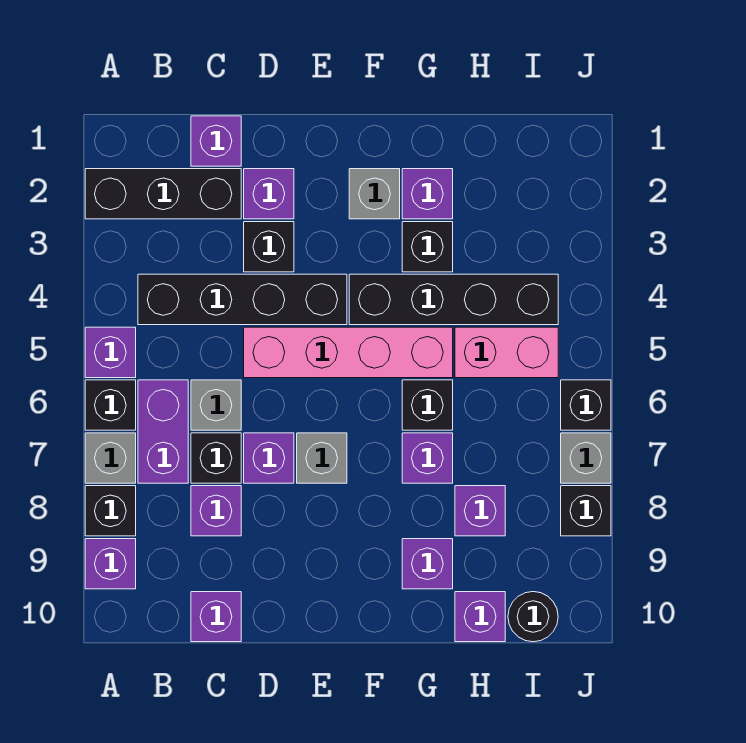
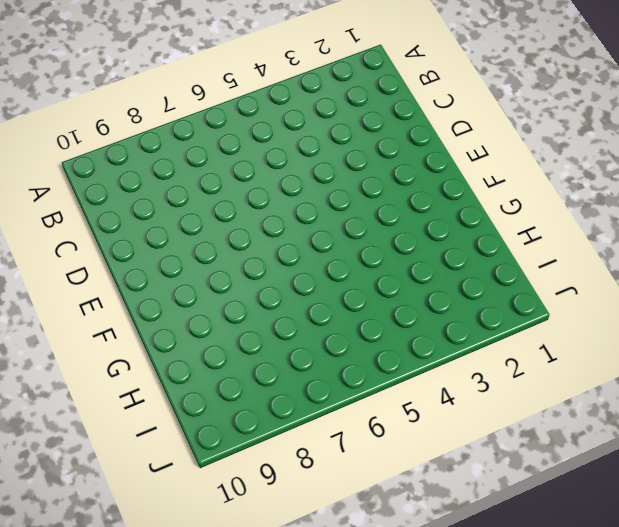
none -> black brick A2:C2 level 1
none -> purple brick A5 level 1
none -> black brick A6 level 1
none -> grey brick A7 level 1

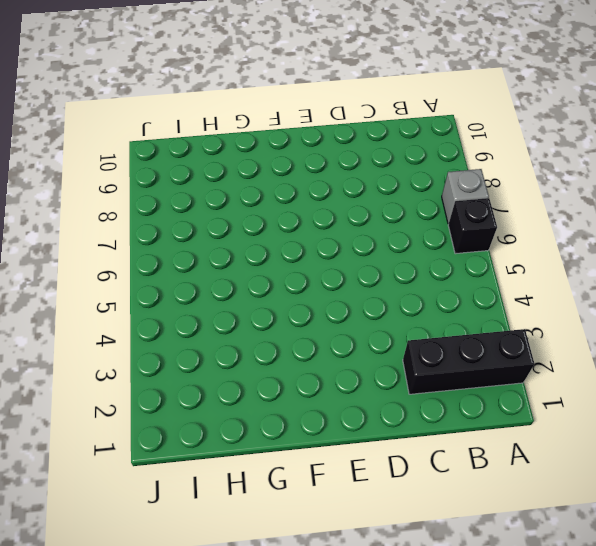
none -> purple brick A5 level 1
none -> black brick A8 level 1
none -> purple brick A9 level 1
none -> black brick B4:E4 level 1

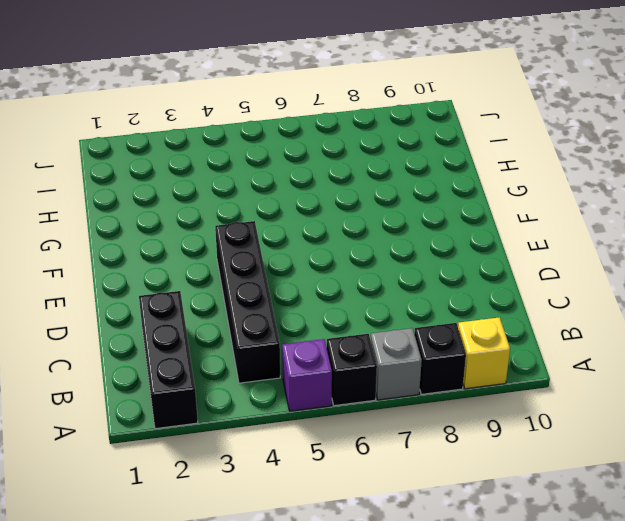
yellow brick A9 level 1 -> purple brick A9 level 1
none -> purple brick B6:B7 level 1
none -> purple brick C1 level 1
none -> grey brick C6 level 1
none -> black brick C7 level 1

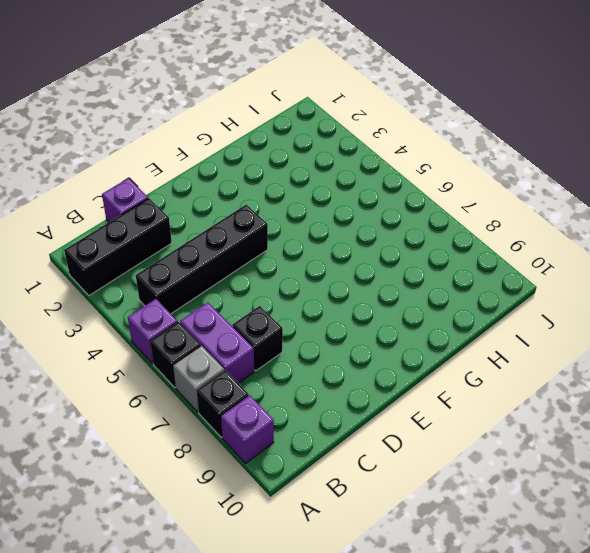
none -> grey brick C6 level 1
none -> purple brick C8 level 1
none -> purple brick C10 level 1
none -> purple brick D2 level 1

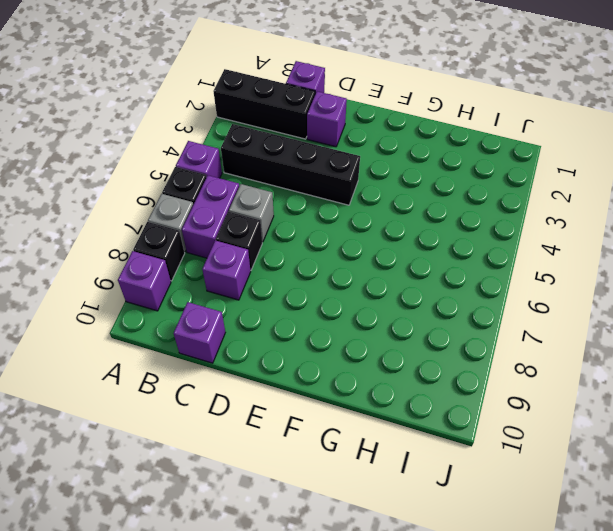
none -> black brick D3 level 1
none -> pink brick D5:G5 level 1
none -> purple brick D7 level 1
none -> grey brick E7 level 1

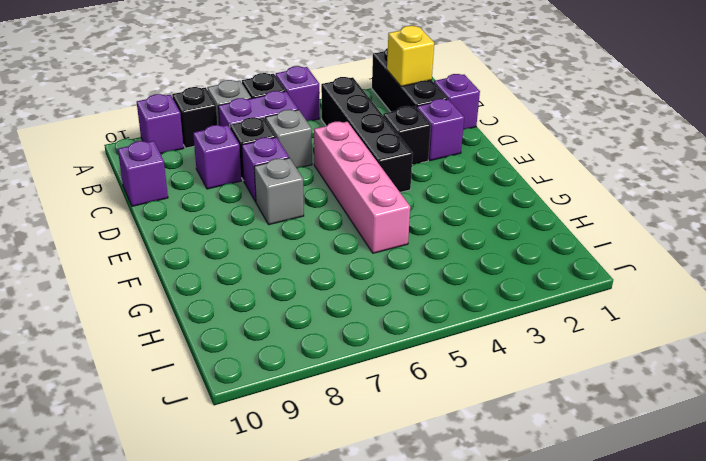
yellow brick B2 level 2 -> none
none -> grey brick F2 level 1
none -> black brick F4:I4 level 1
none -> purple brick G2 level 1
none -> black brick G3 level 1

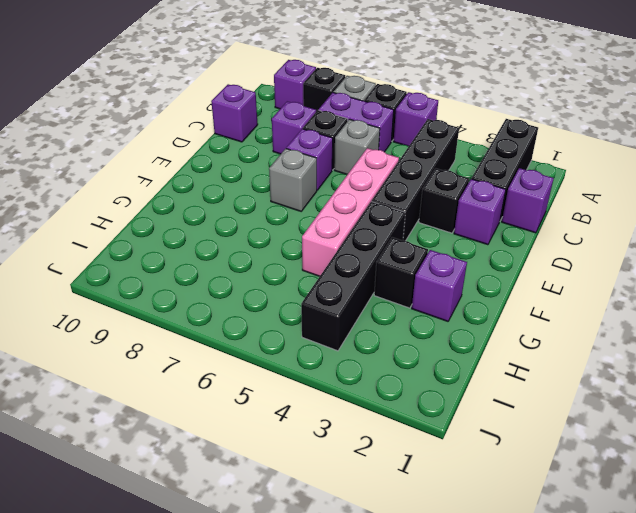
none -> grey brick F2 level 1
none -> black brick G6 level 1
none -> purple brick G7 level 1
none -> purple brick G9 level 1

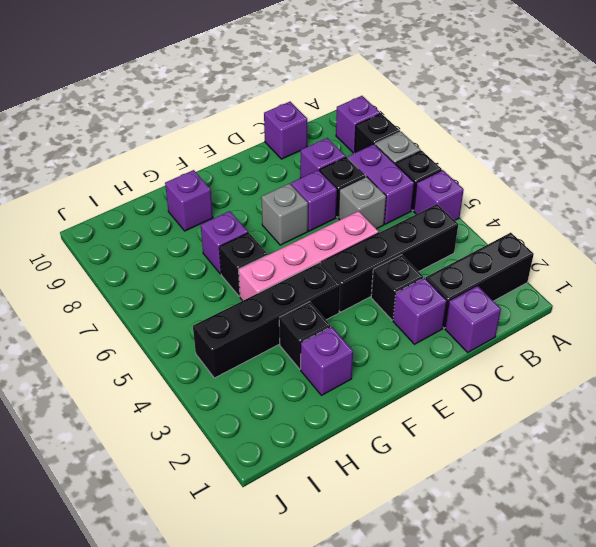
none -> grey brick F2 level 1
none -> pink brick H5:I5 level 1
none -> purple brick H8 level 1
none -> purple brick H10 level 1

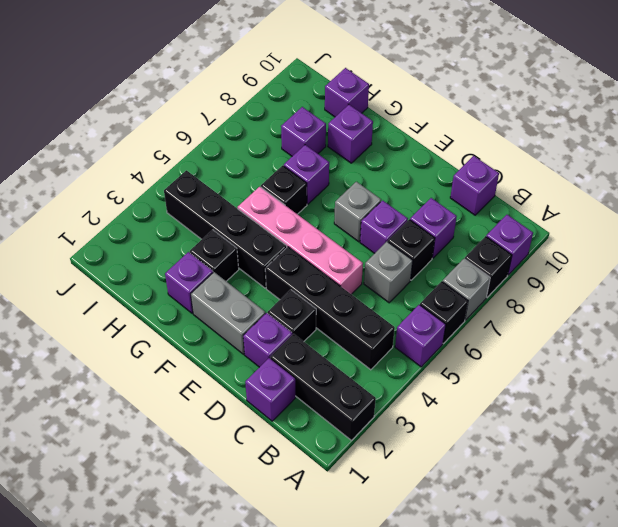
grey brick E2:F2 level 1 -> grey brick F2 level 1
none -> purple brick B6:B7 level 1
none -> pink brick H5:I5 level 1
none -> black round brick I10 level 1
none -> black brick J6 level 1

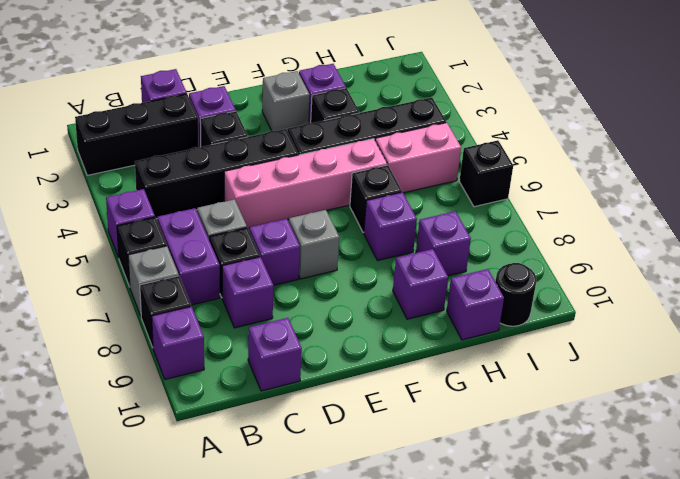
none -> grey brick J7 level 1
none -> black brick J8 level 1

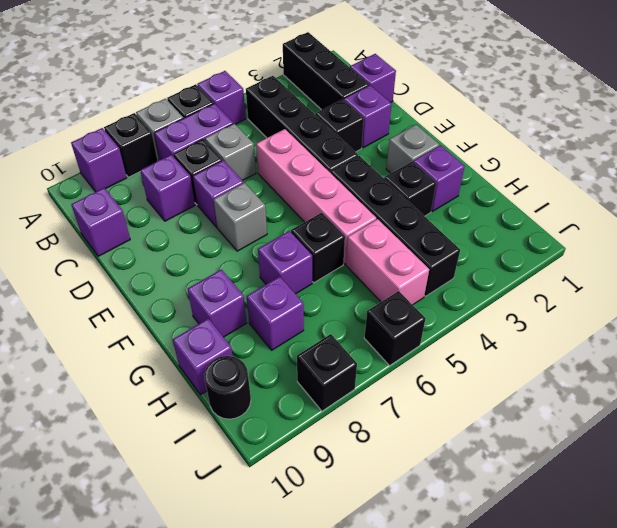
none -> grey brick J7 level 1

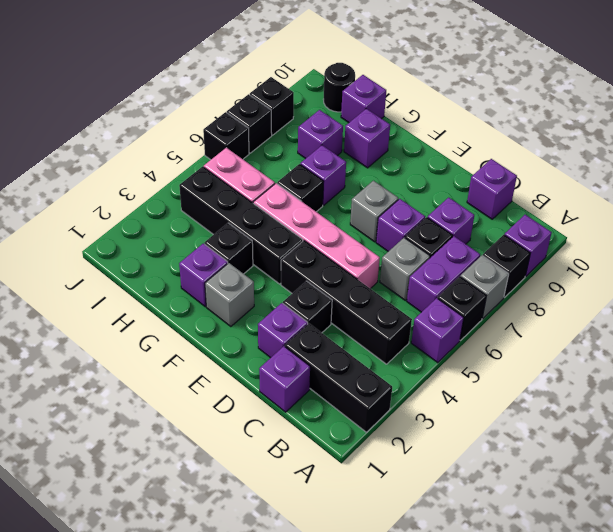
black brick J7 level 1 -> grey brick J7 level 1

